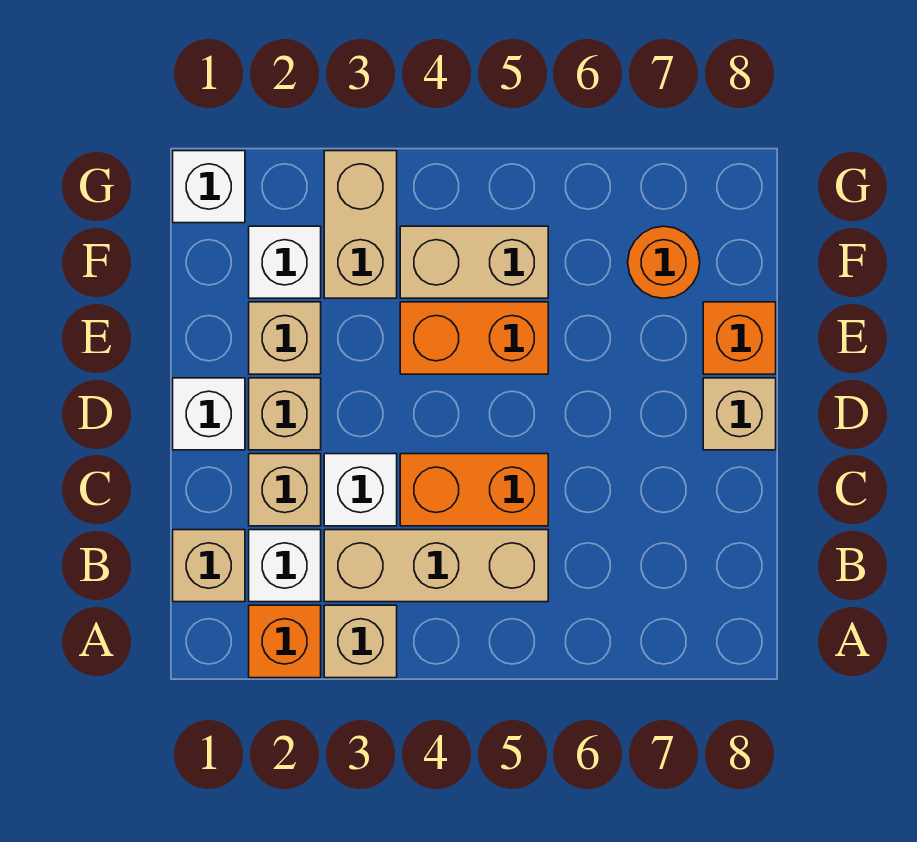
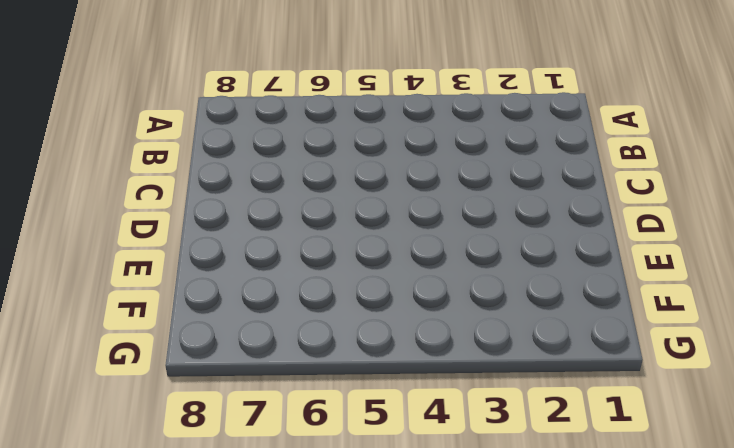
none -> orange brick A2 level 1
none -> tan brick A3 level 1
none -> tan brick B1 level 1

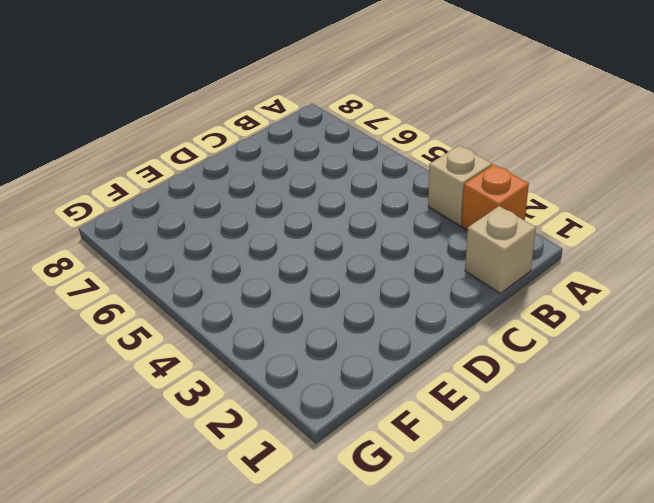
none -> white brick B2 level 1
none -> tan brick B3:B5 level 1
none -> tan brick C2 level 1

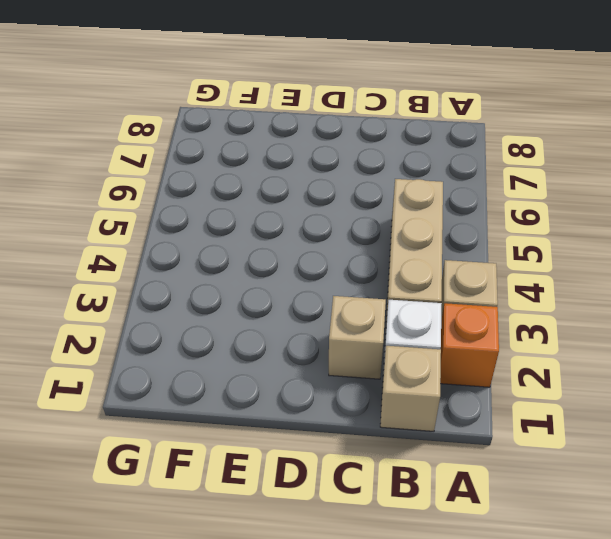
none -> white brick C3 level 1
none -> orange brick C4:C5 level 1
none -> white brick D1 level 1

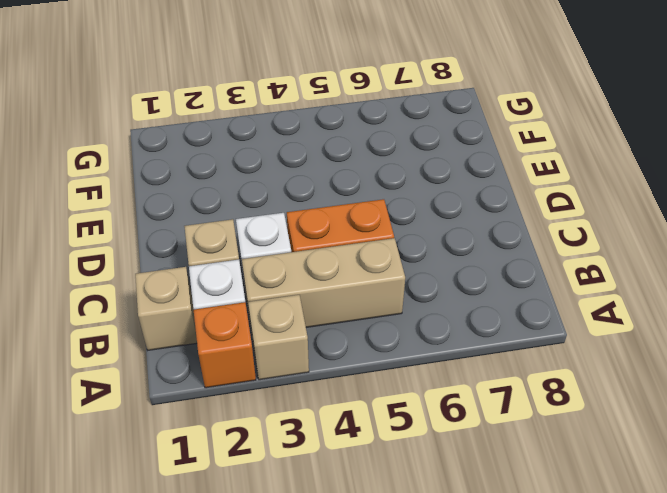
none -> white brick D1 level 1
none -> tan brick D2 level 1
none -> tan brick D8 level 1

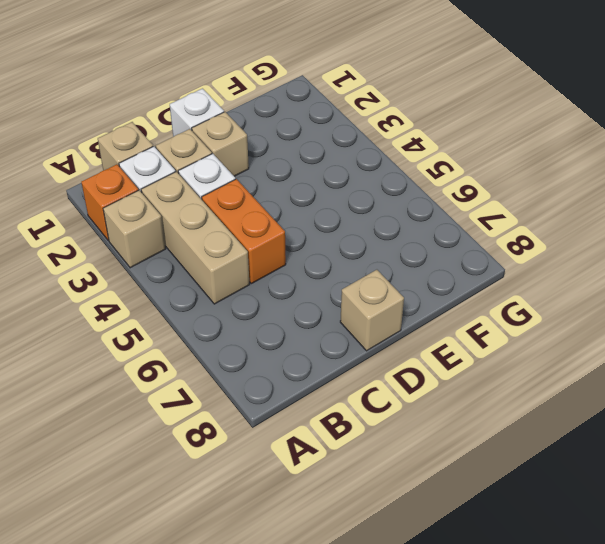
none -> tan brick E2 level 1
none -> orange brick E4:E5 level 1
none -> orange brick E8 level 1

